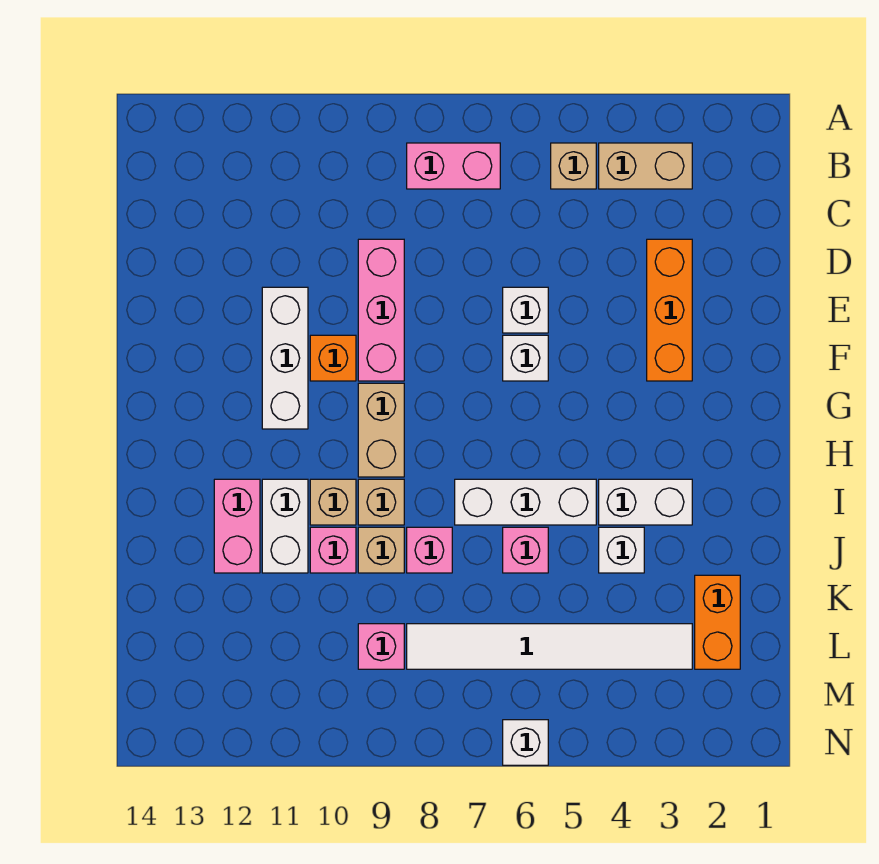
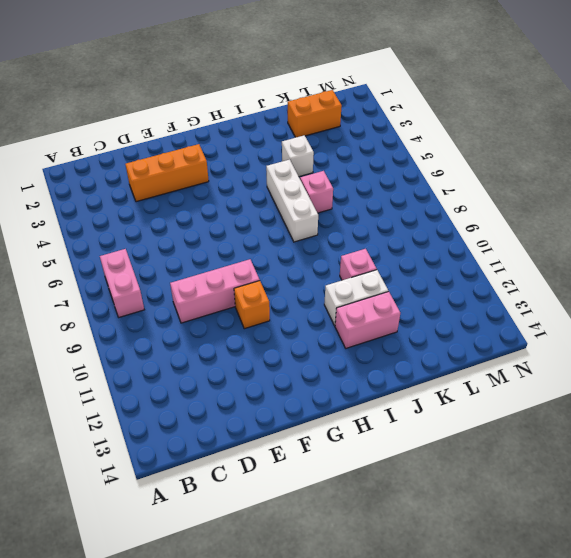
none -> tan brick B3:B4 level 1
none -> tan brick B5 level 1
none -> white brick E6 level 1

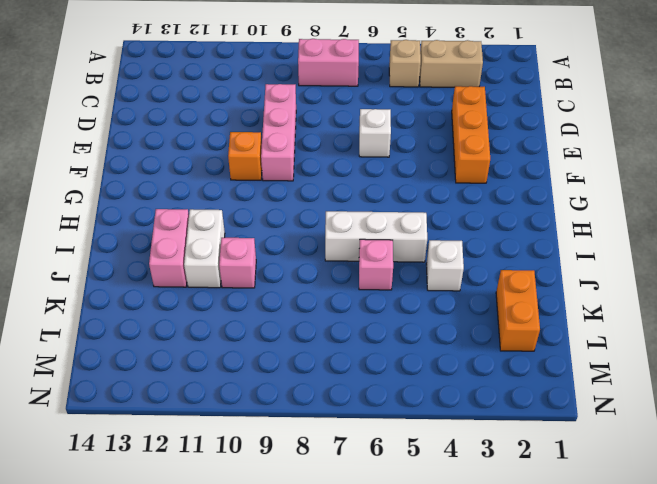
none -> white brick E11:G11 level 1
none -> white brick F6 level 1
none -> tan brick G9:H9 level 1

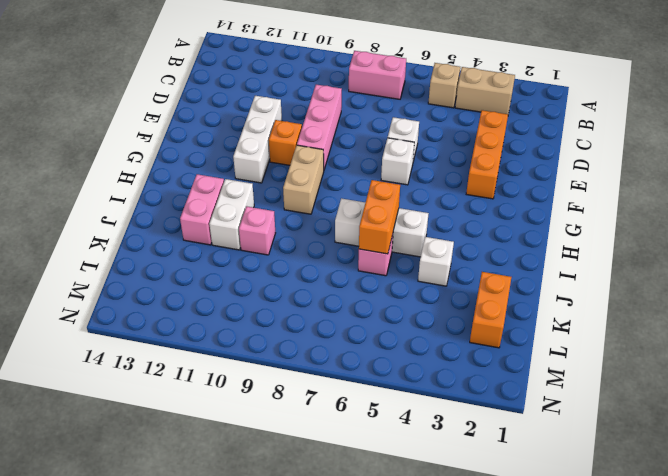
orange brick I6:J6 level 2 -> none
none -> white brick I3:I4 level 1
none -> tan brick I9 level 1
none -> tan brick I10 level 1

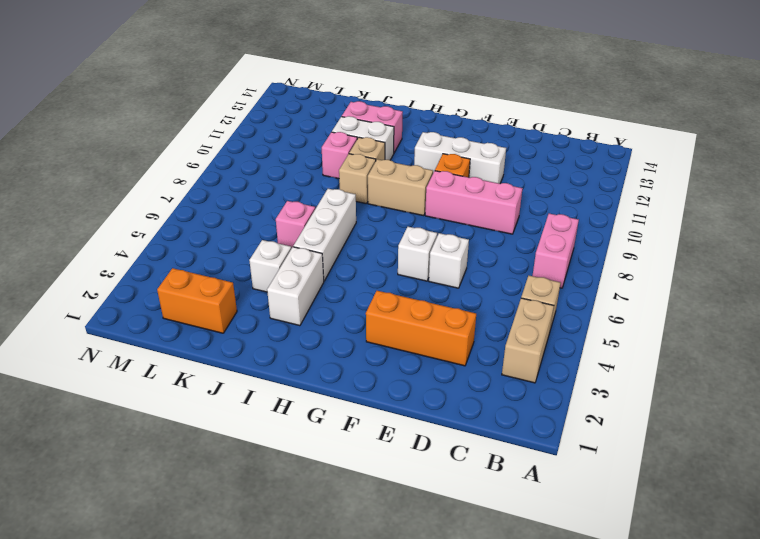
none -> pink brick J8 level 1
none -> tan brick J9 level 1
none -> white tile L3:L8 level 1

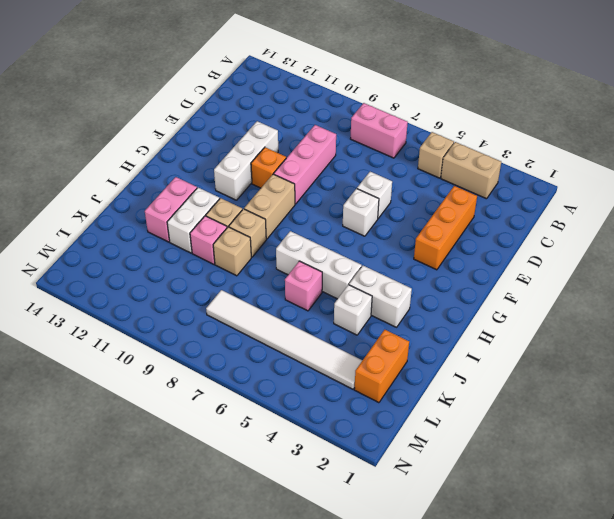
none -> pink brick J8 level 1
none -> pink brick L9 level 1
none -> white brick N6 level 1

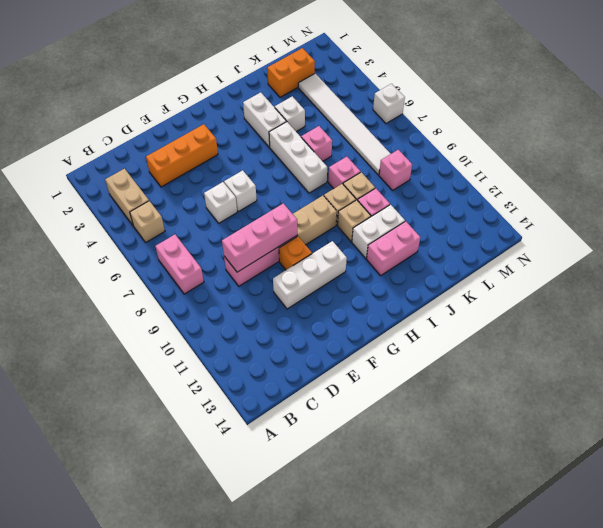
pink brick D9:F9 level 2 -> none

